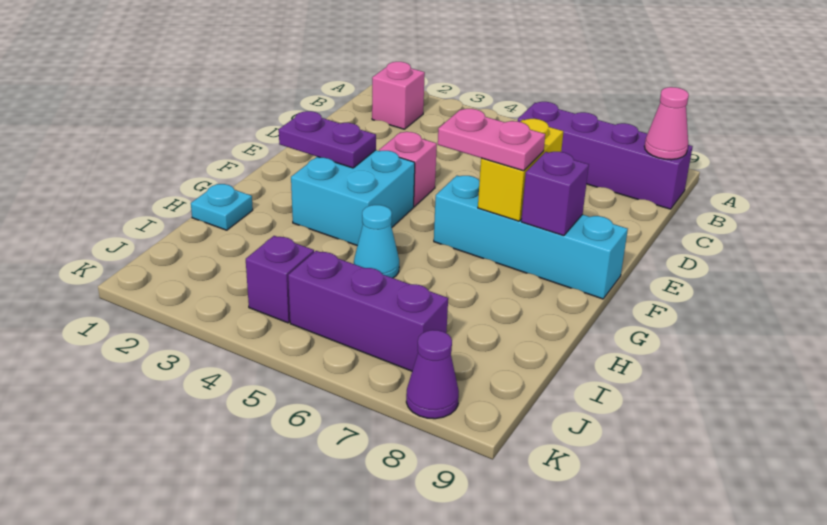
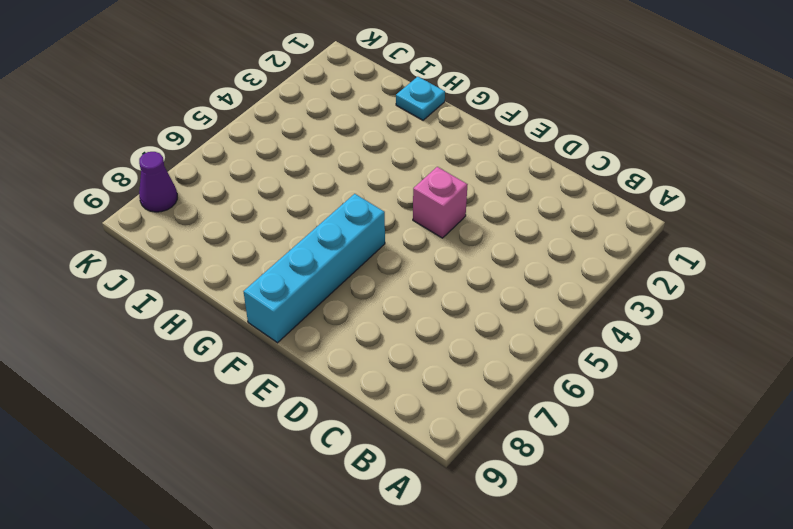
none -> pink brick B2 level 1
none -> purple brick B6:B9 level 1
none -> cyan brick F3:G4 level 1

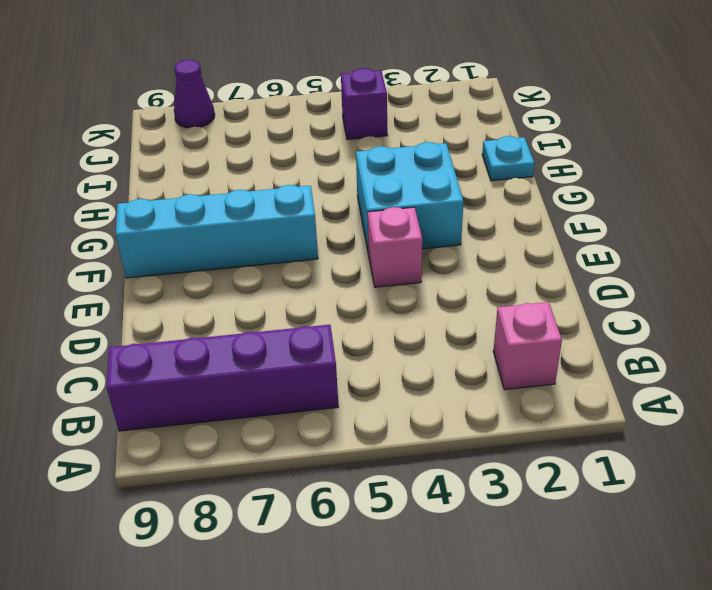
none -> cyan cone H5 level 1
none -> purple brick J5:J7 level 1
none -> pink cone B9 level 2

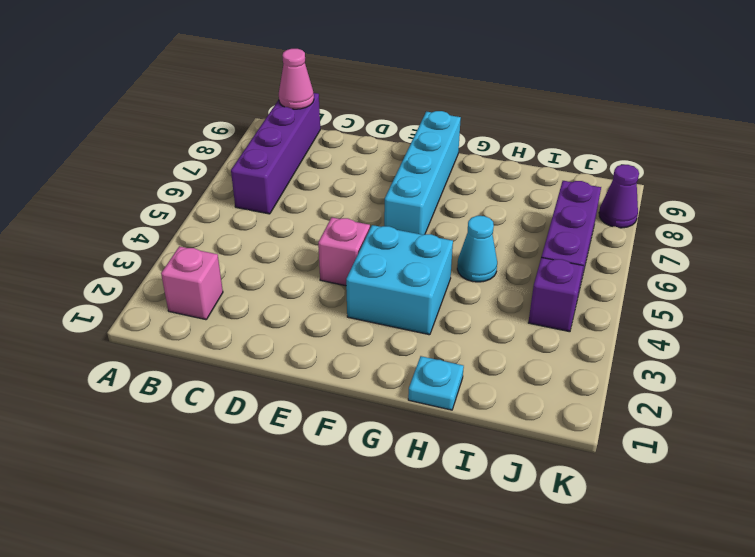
none -> yellow brick E7:F7 level 2
none -> purple plate F2:F3 level 2
none -> purple brick F8 level 2

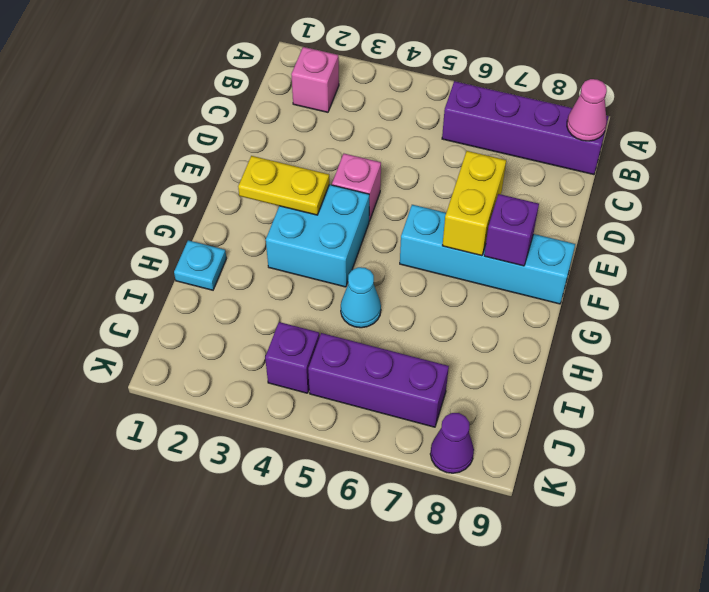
yellow plate F2:F3 level 2 -> purple plate F2:F3 level 2
none -> pink plate F6:F7 level 3

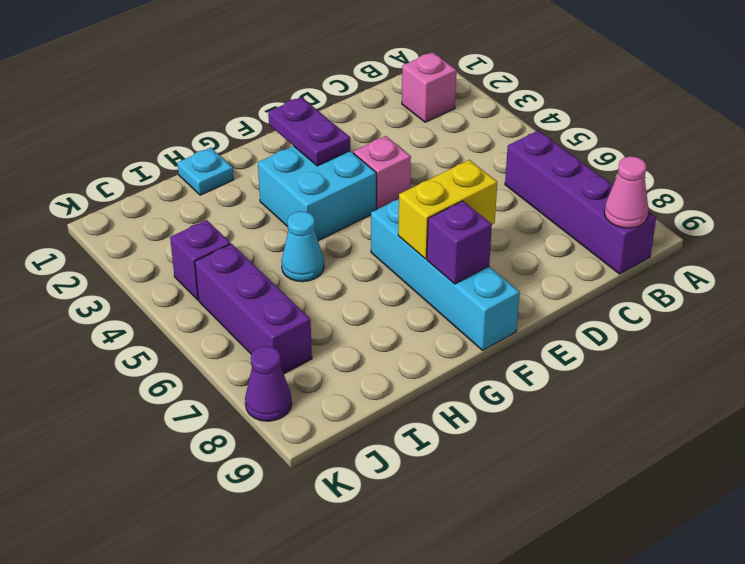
none -> pink plate F6:F7 level 3

